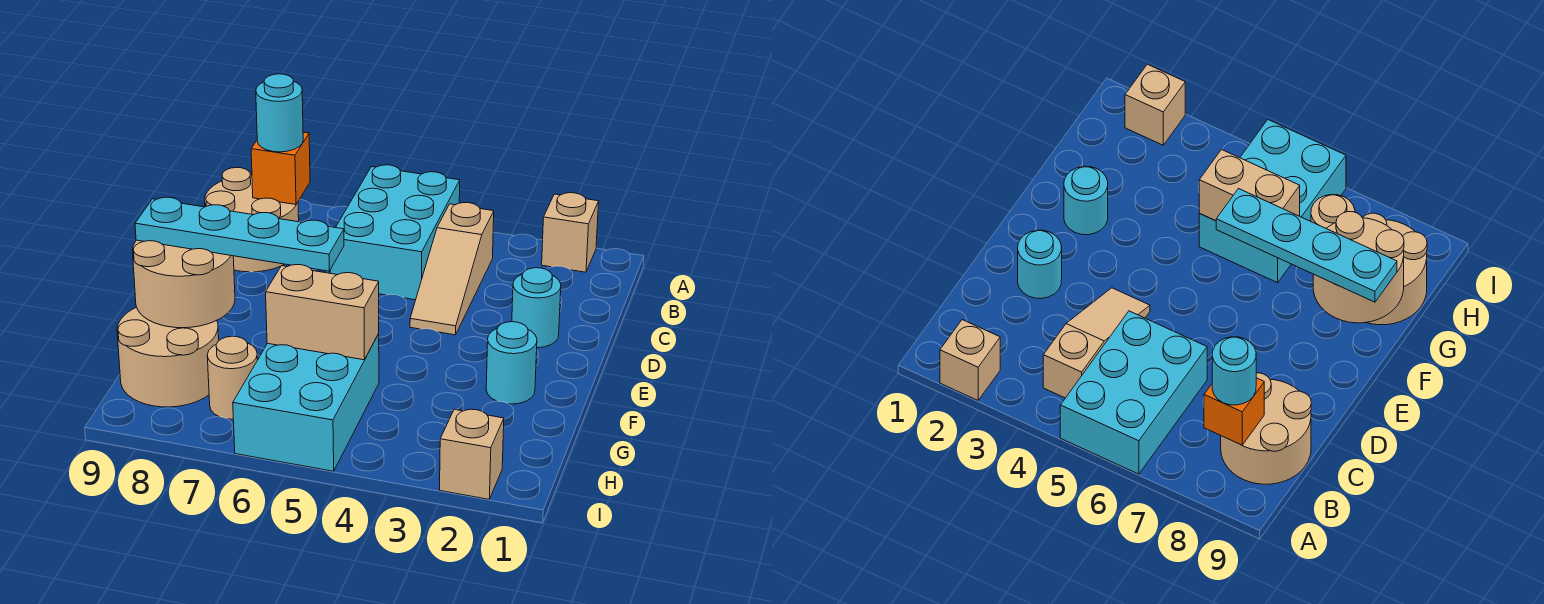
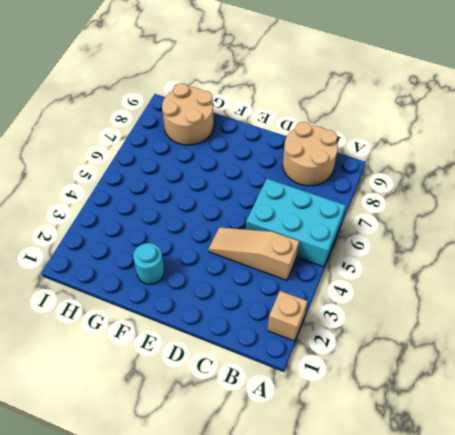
none -> cyan round brick D2 level 1
none -> cyan brick G5:I6 level 1
none -> tan round brick H7 level 1

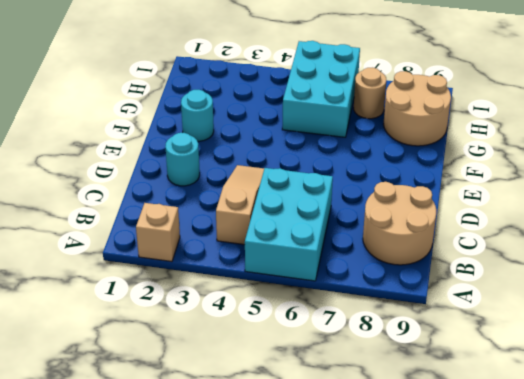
none -> tan brick I2 level 1
none -> orange brick B8 level 2
none -> tan round brick F8:G9 level 2

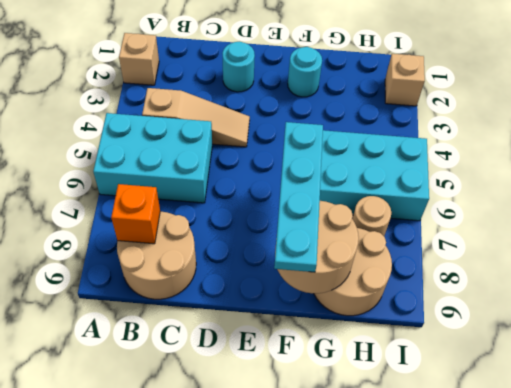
none -> tan brick G5:G6 level 2
none -> cyan round brick B8 level 3

